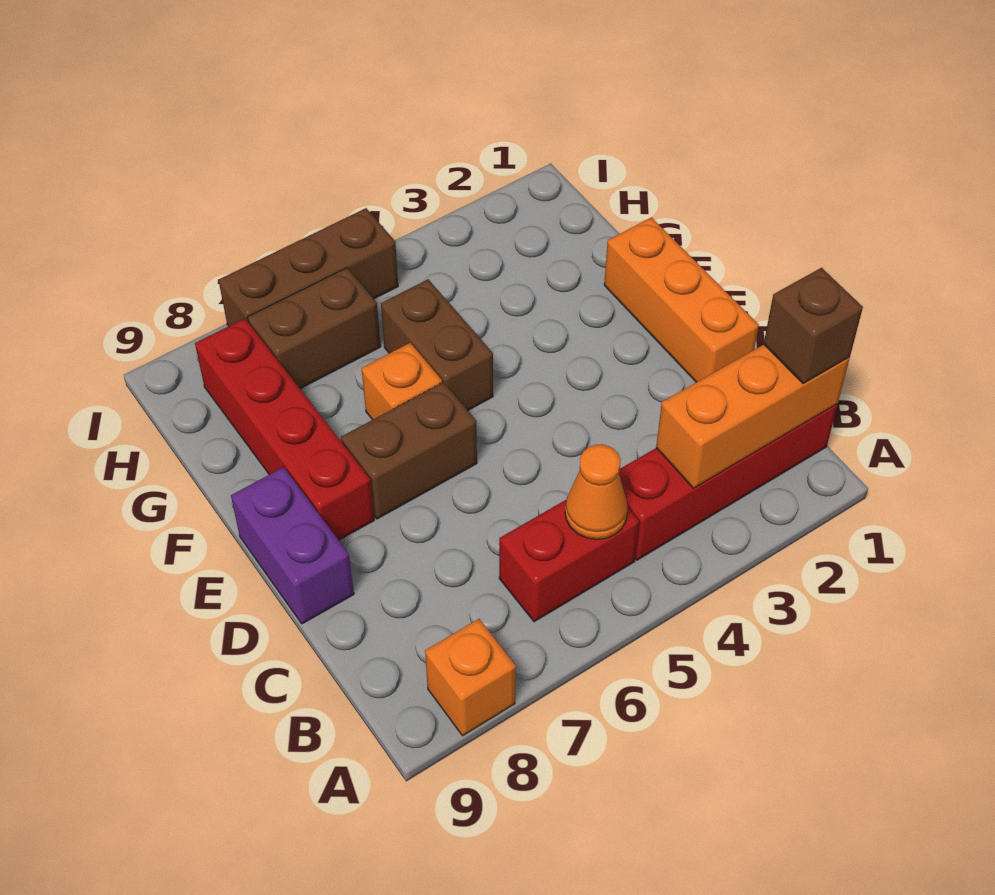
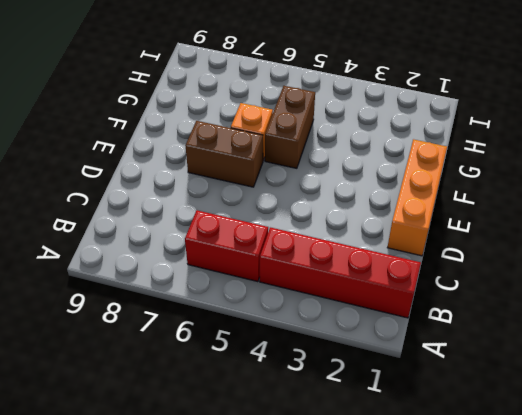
none -> orange brick A8 level 1
none -> purple brick D9:E9 level 1
none -> red brick E8:H8 level 1

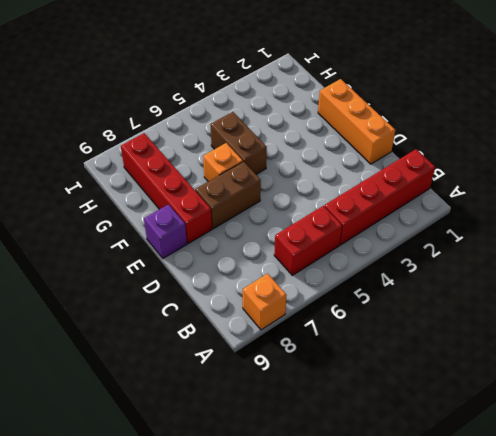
purple brick E9 level 1 -> purple brick D9:E9 level 1
none -> brown brick H6:H7 level 1
none -> brown brick I5:I7 level 1
none -> orange brick B1:B3 level 2

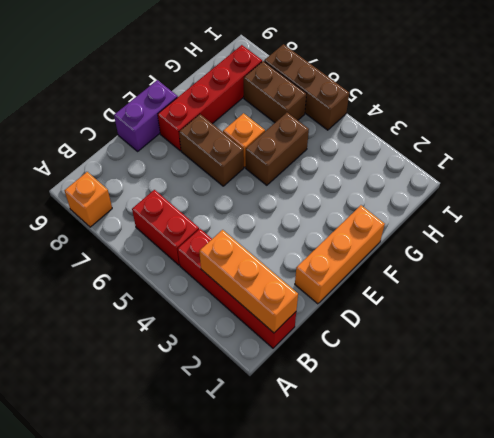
none -> orange cone B5 level 2
none -> brown brick B1 level 3

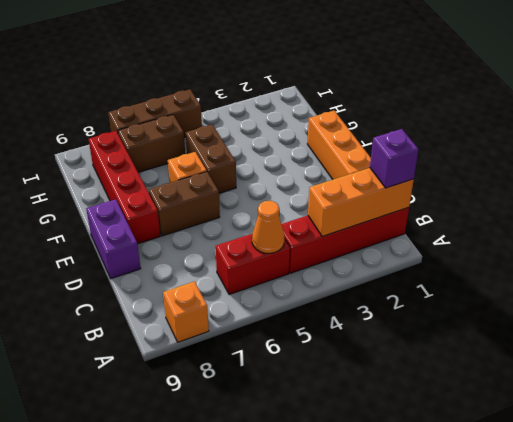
purple brick B1 level 3 -> brown brick B1 level 3

